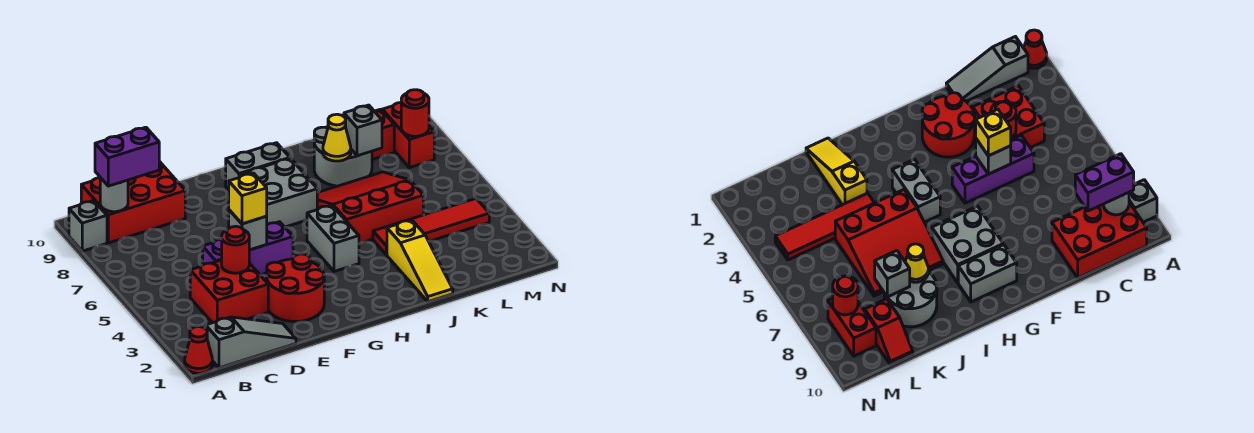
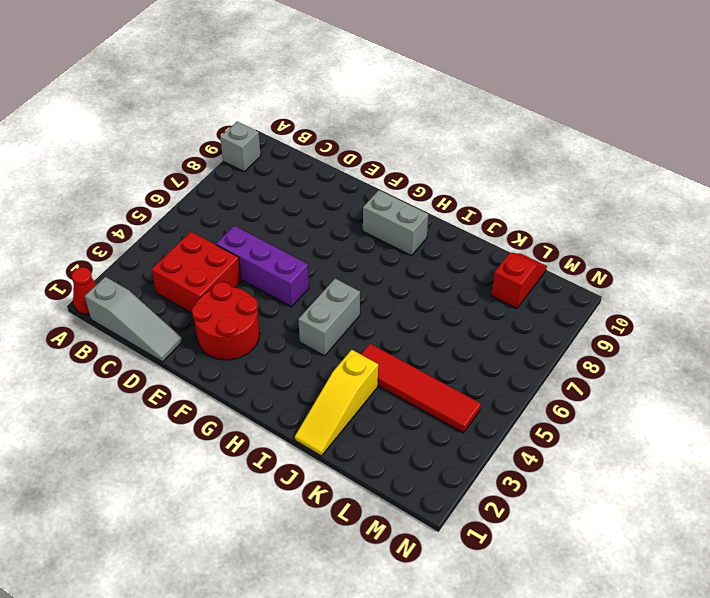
none -> red brick B9:D10 level 1
none -> grey brick G7:H8 level 1
none -> red slope I5:K7 level 1 top 5

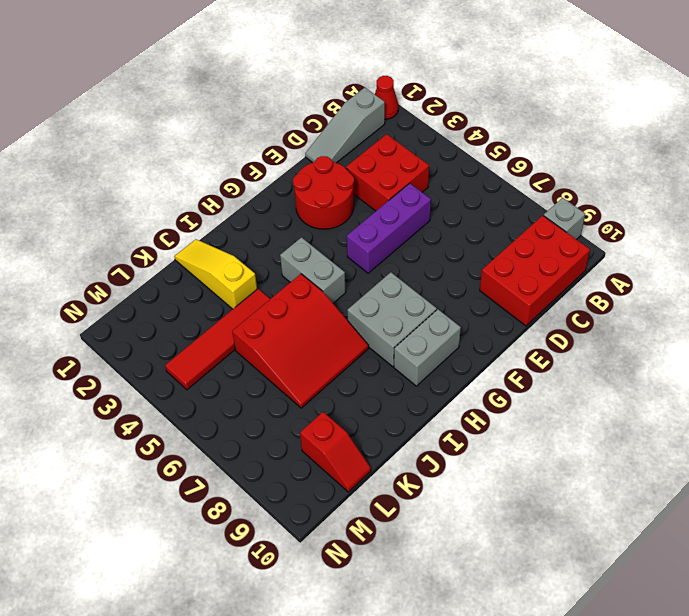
none -> grey round brick J8:K9 level 1
none -> red brick M8:M9 level 1
none -> grey round brick B9 level 2

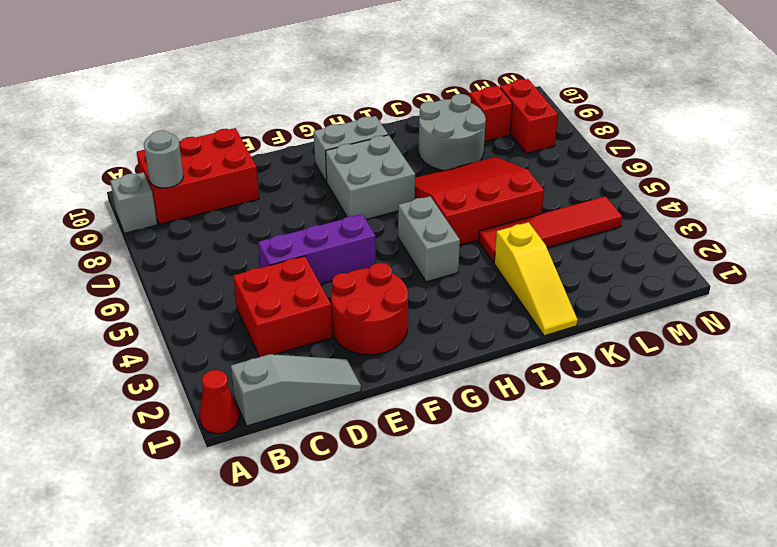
none -> red round brick D4 level 2
none -> grey brick E5 level 2
none -> yellow cone J8 level 2

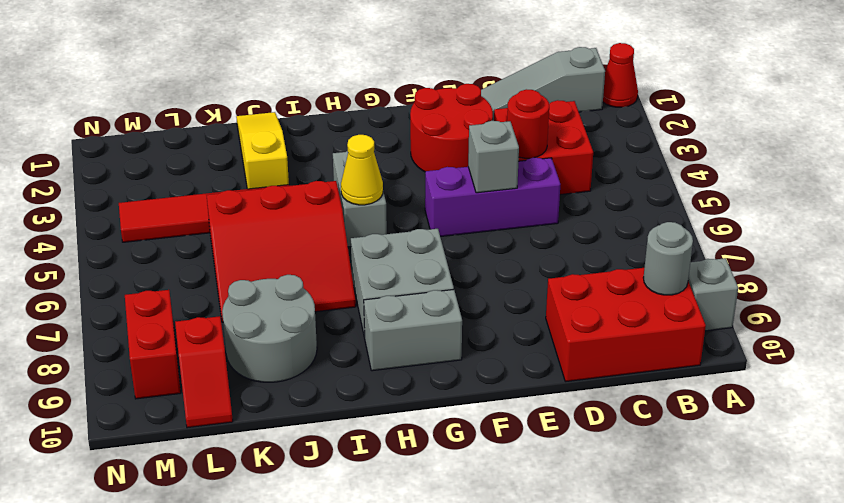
yellow cone H5 level 2 -> yellow cone J8 level 2
none -> grey brick K8 level 2
none -> red round brick M8 level 2
none -> purple brick B9:C9 level 3

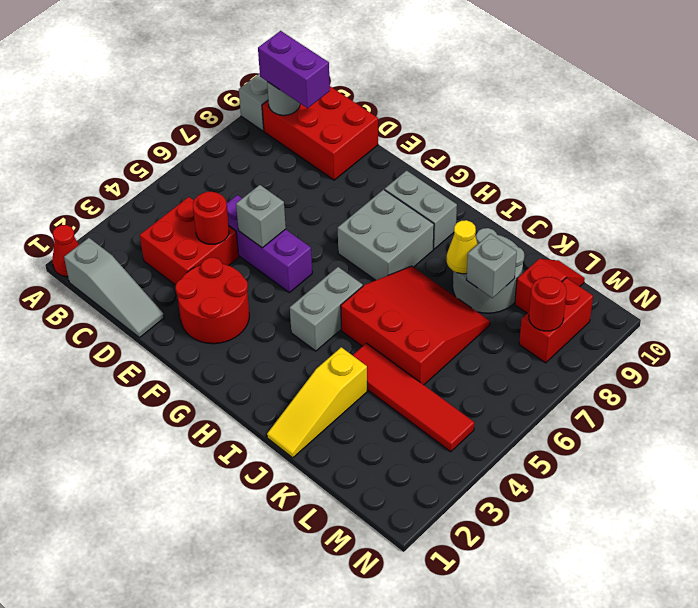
none -> yellow brick E5 level 3

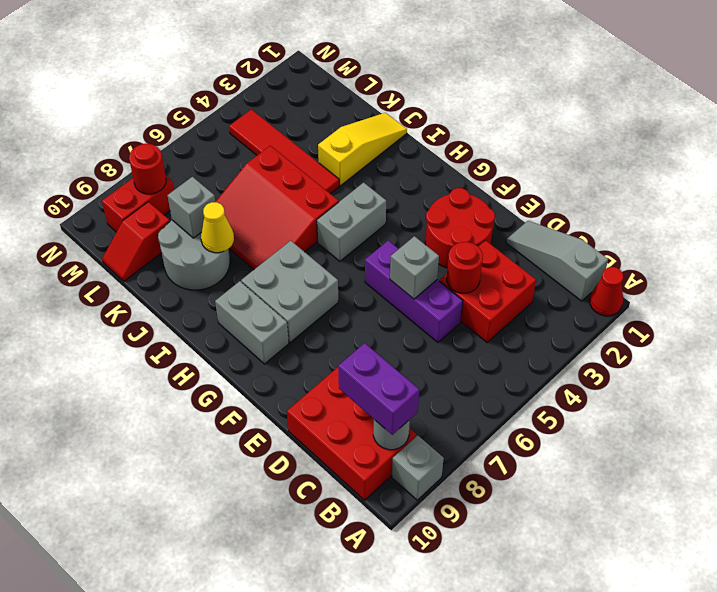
none -> yellow brick E5 level 3

